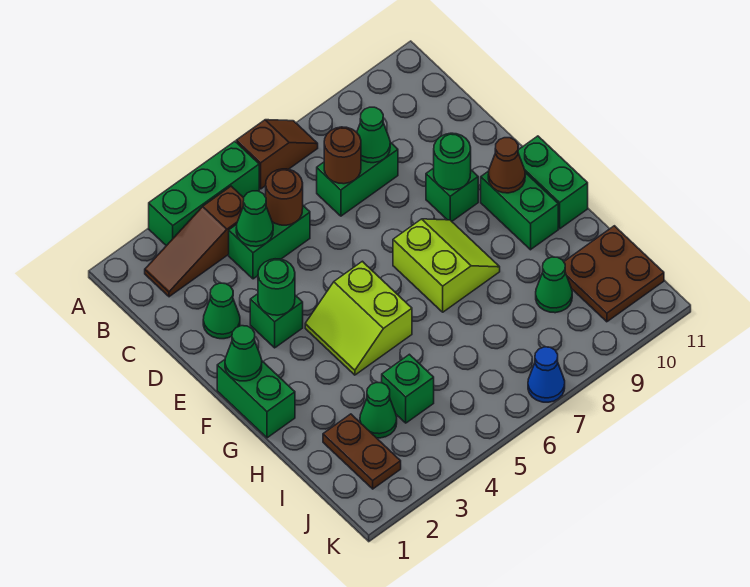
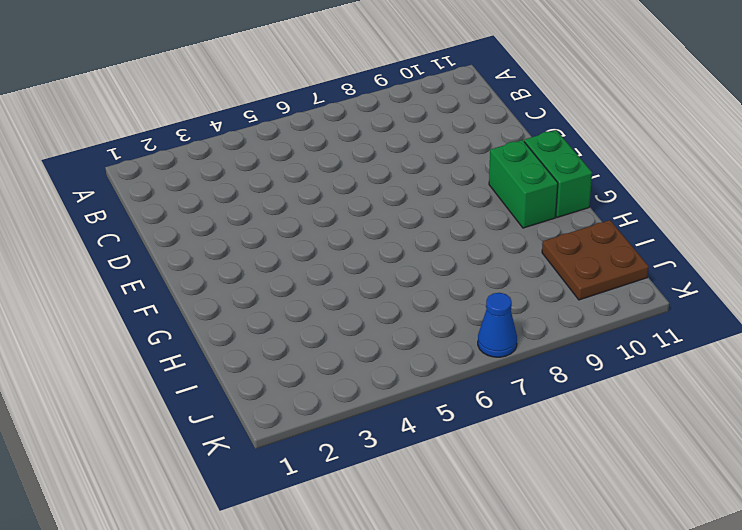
none -> green brick A3:A5 level 1
none -> brown slope A6:A7 level 1 top 6
none -> brown slope B2:B4 level 1 top 4

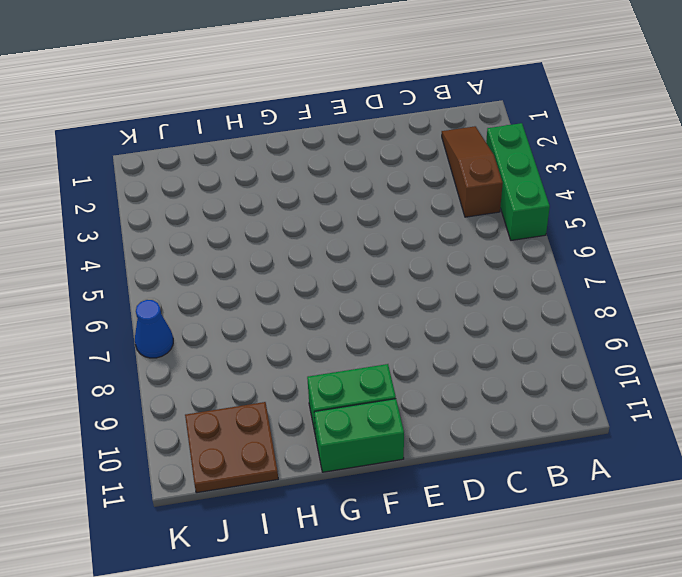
none -> brown slope A6:A7 level 1 top 6
none -> green brick C4:C5 level 1
none -> green brick C7:C8 level 1

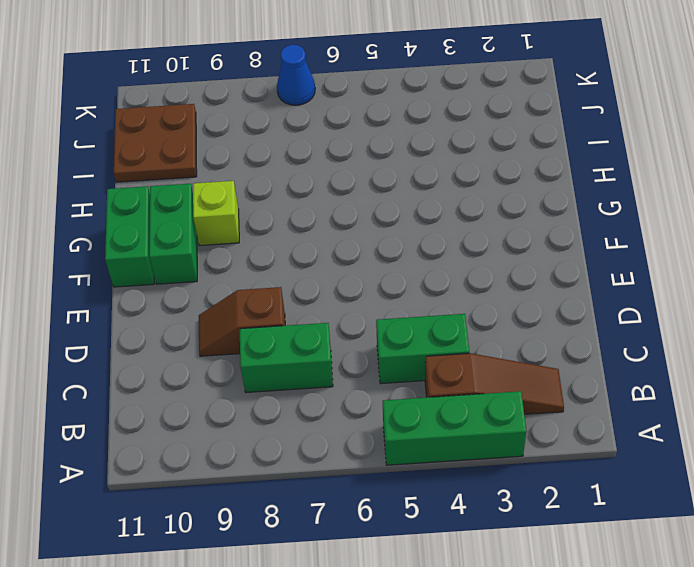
brown slope D8:D9 level 1 top 8 -> brown slope A6:A7 level 1 top 6
lime brick G9 level 1 -> none
none -> green cone D2 level 1
none -> green brick E3 level 1
none -> green brick E9 level 1

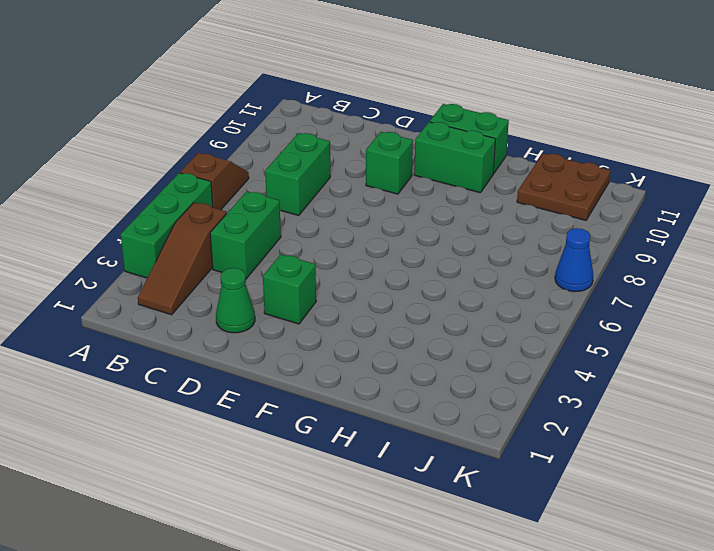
none -> green brick F1:G1 level 1
none -> lime slope F4:G5 level 1 top 5
none -> lime slope F7:G8 level 1 top 7

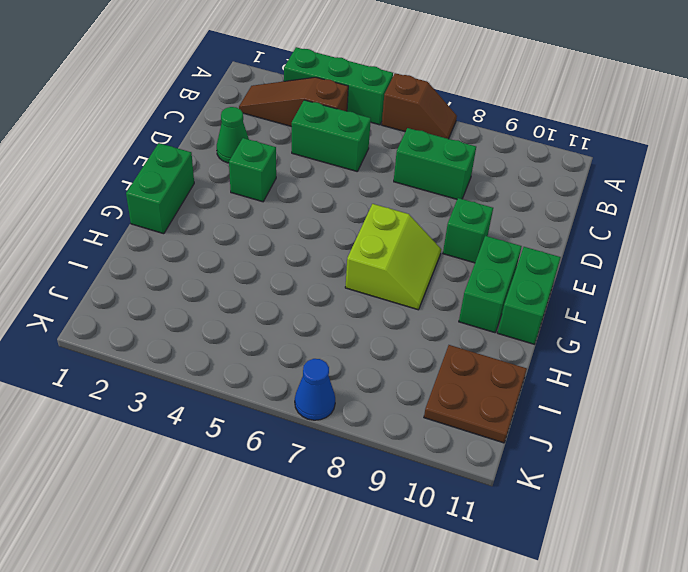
none -> lime slope F4:G5 level 1 top 5
none -> brown plate I2:J2 level 1
none -> green cone I3 level 1

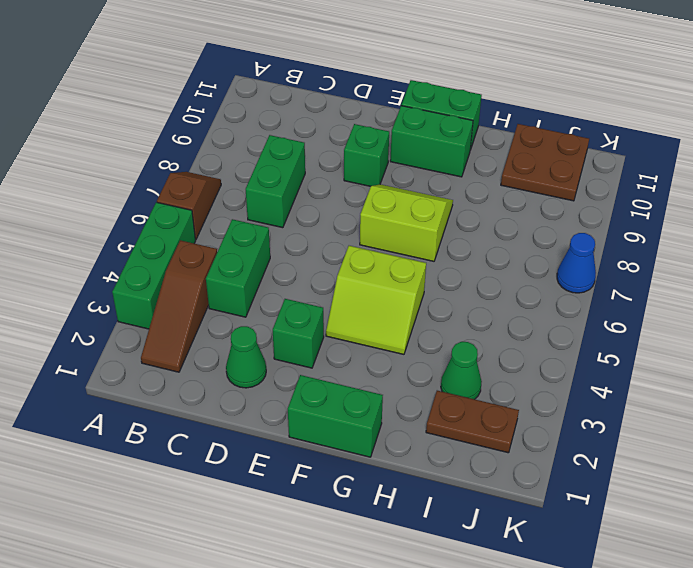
none -> green brick I4 level 1
none -> green cone I9 level 1
none -> green cone C4 level 2

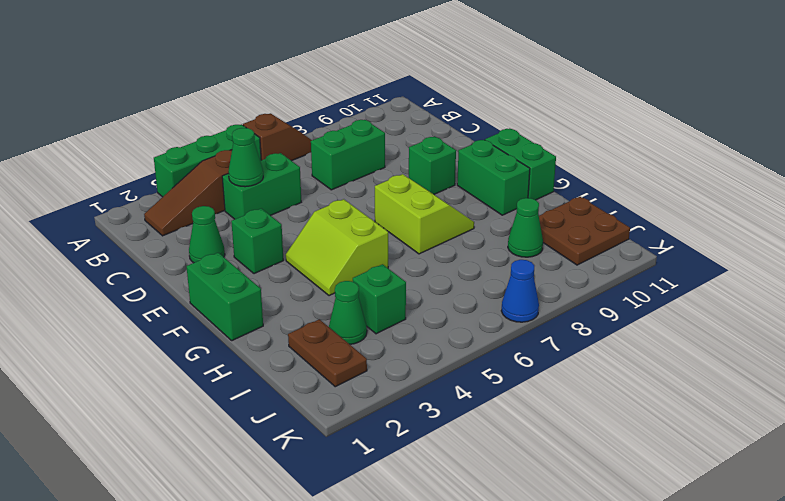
none -> brown round brick C5 level 2
none -> brown round brick C7 level 2
none -> green cone C8 level 2

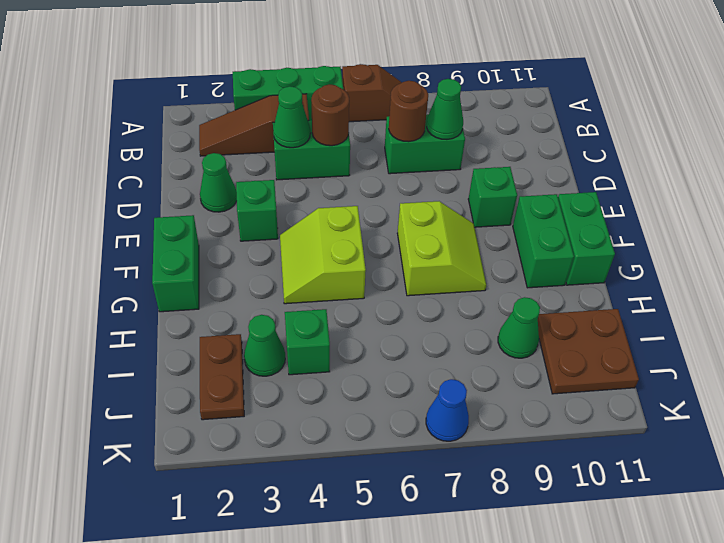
none -> green round brick E3 level 2
none -> green round brick E9 level 2
none -> green cone F1 level 2

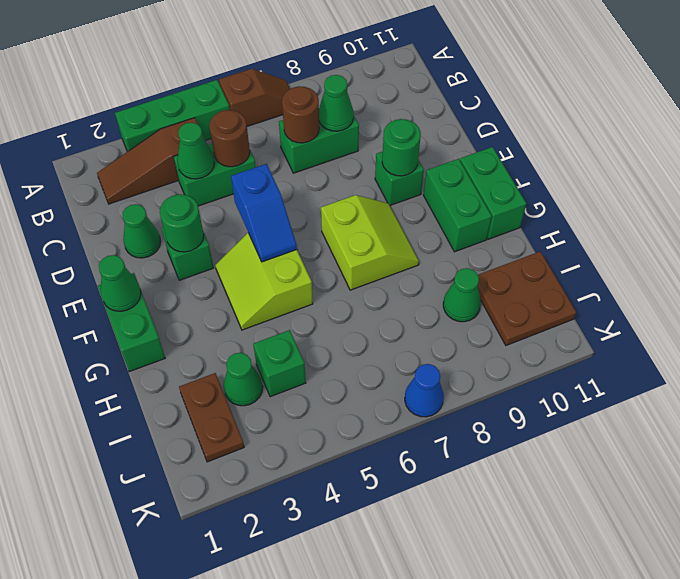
blue slope E5:F5 level 2 top E -> none
none -> brown cone F10 level 2

